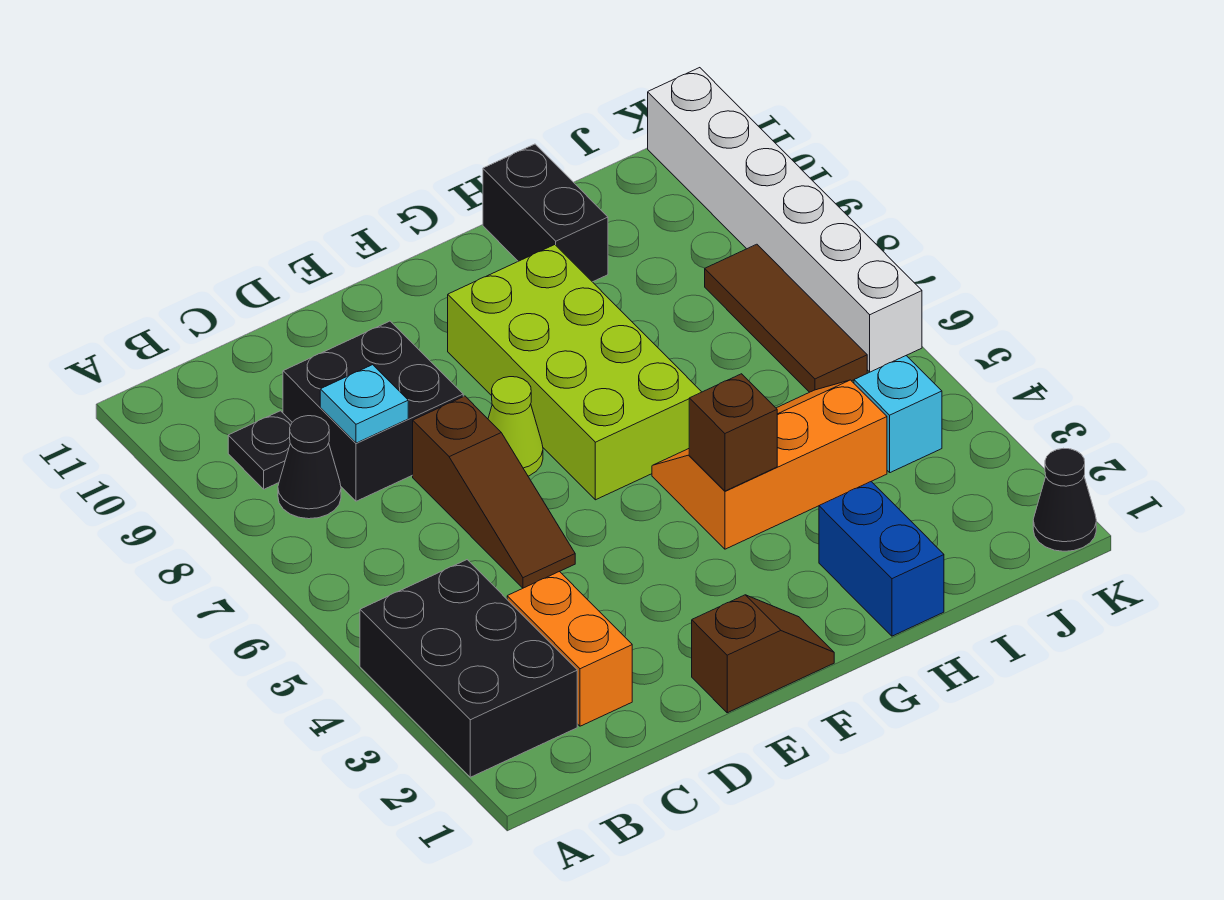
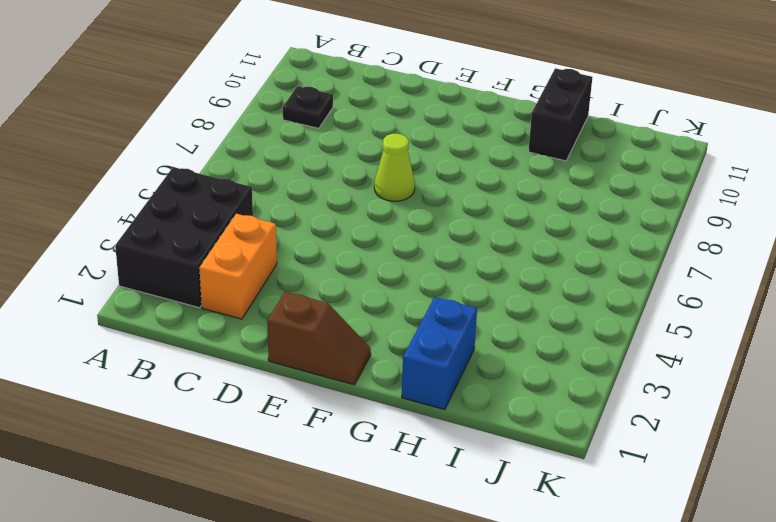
none -> black cone B8 level 1
none -> black brick C8:D9 level 1
none -> brown slope D5:D7 level 1 top 7

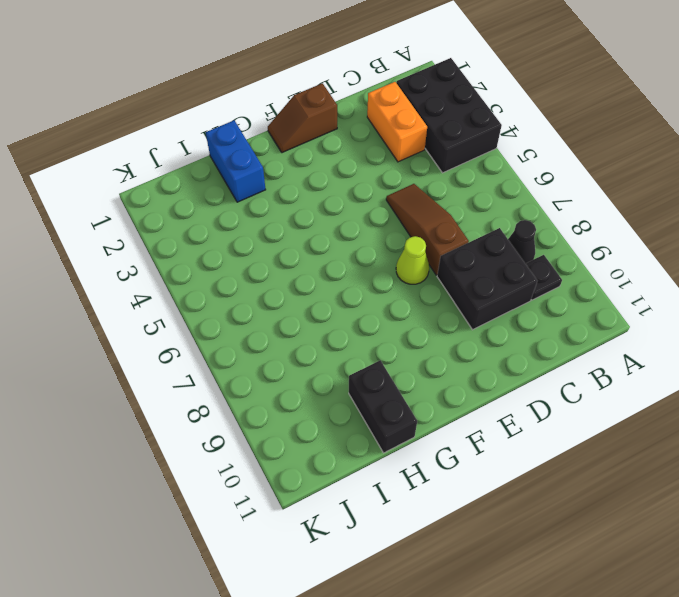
none -> lime brick F6:G9 level 1
none -> orange slope G4:I5 level 1 top 4
none -> cyan brick J4 level 1

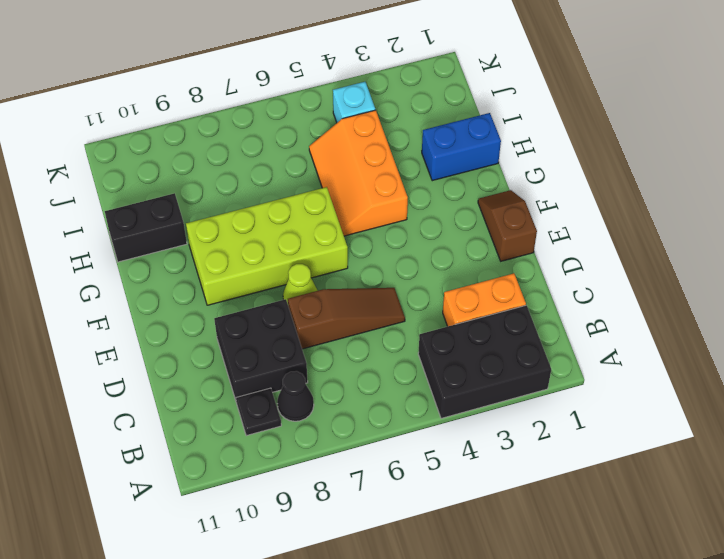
none -> brown tile J6:J8 level 1
none -> black cone K1 level 1
none -> white brick K6:K11 level 1

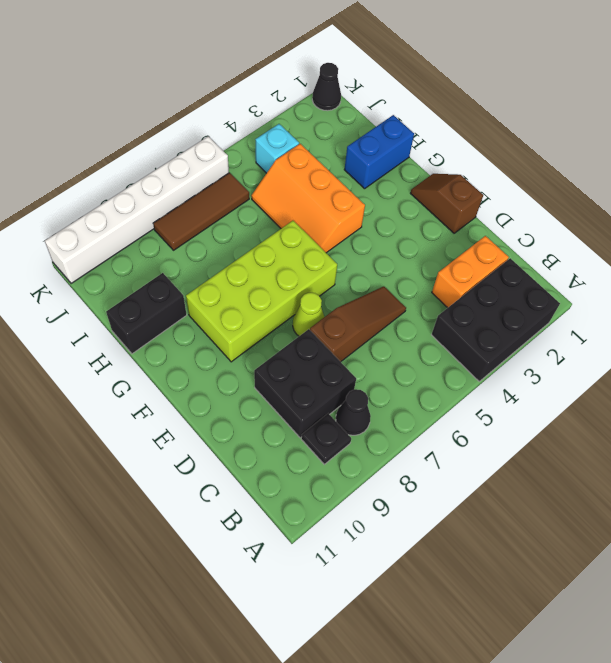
none -> cyan plate C8 level 2
none -> brown brick G4 level 2

